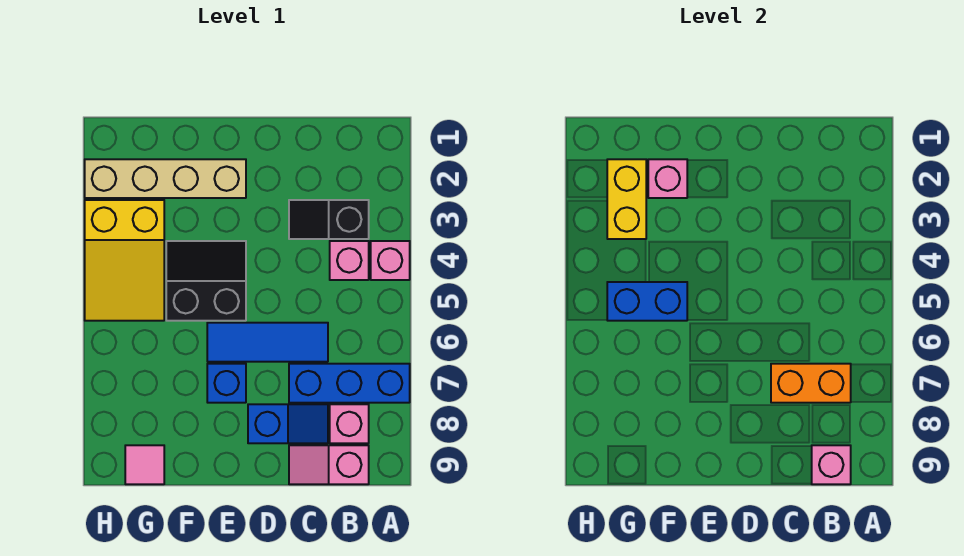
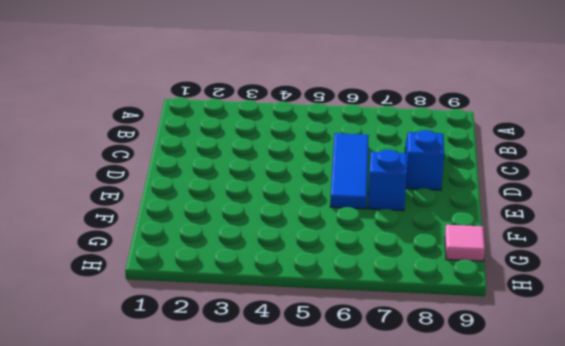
none -> pink brick A4 level 1
none -> blue brick A7:C7 level 1
none -> black slope B3:C3 level 1 top B

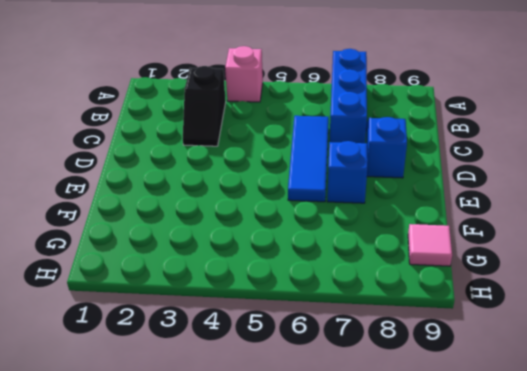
none -> pink brick B4 level 1
none -> pink brick B8 level 1
none -> pink slope B9:C9 level 1 top B

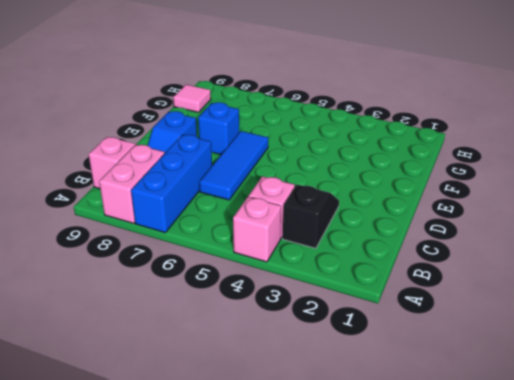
pink brick A8:B8 level 1 -> pink brick B8 level 1
none -> tan brick E2:H2 level 1
none -> black slope E4:F5 level 1 top 5
none -> yellow slope G3:H5 level 1 top 3

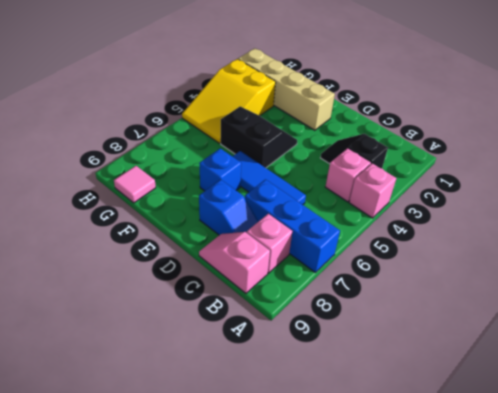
none -> orange brick B7:C7 level 2
none -> pink brick B9 level 2
none -> pink brick F2 level 2

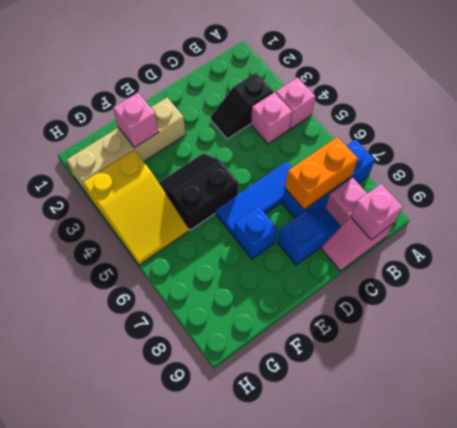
none -> pink tile G9 level 1
none -> blue brick F5:G5 level 2
none -> yellow brick G2:G3 level 2

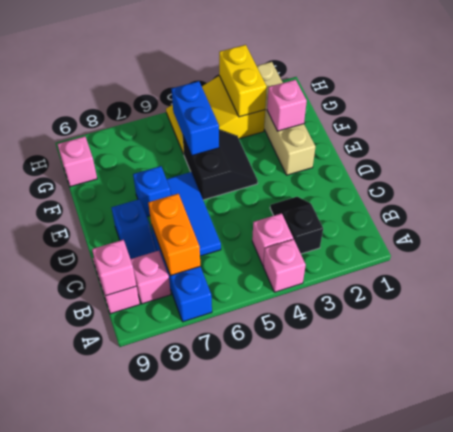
yellow brick G3:H3 level 2 -> yellow brick G2:G3 level 2
pink brick G9 level 1 -> pink tile G9 level 1

